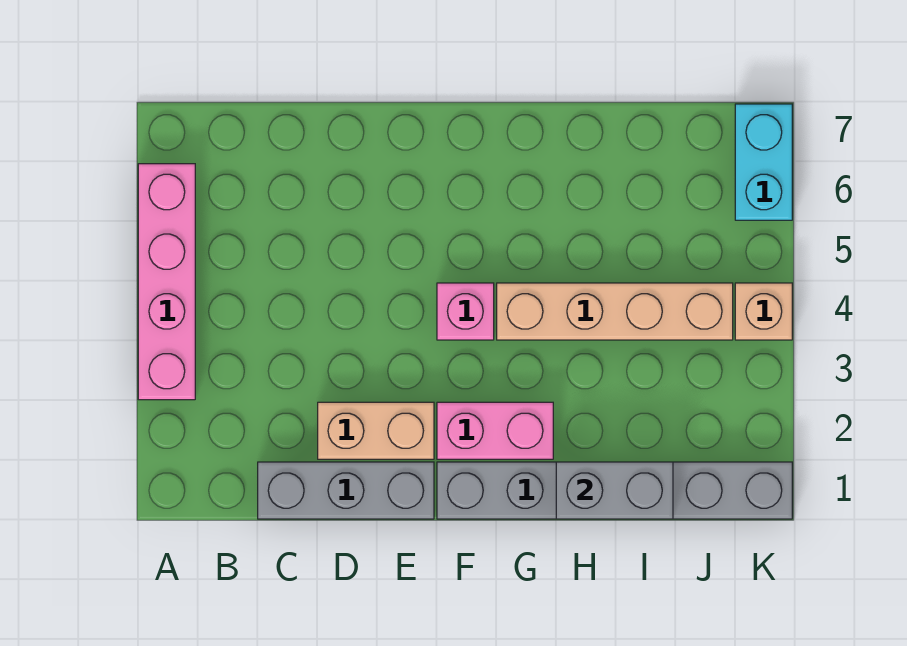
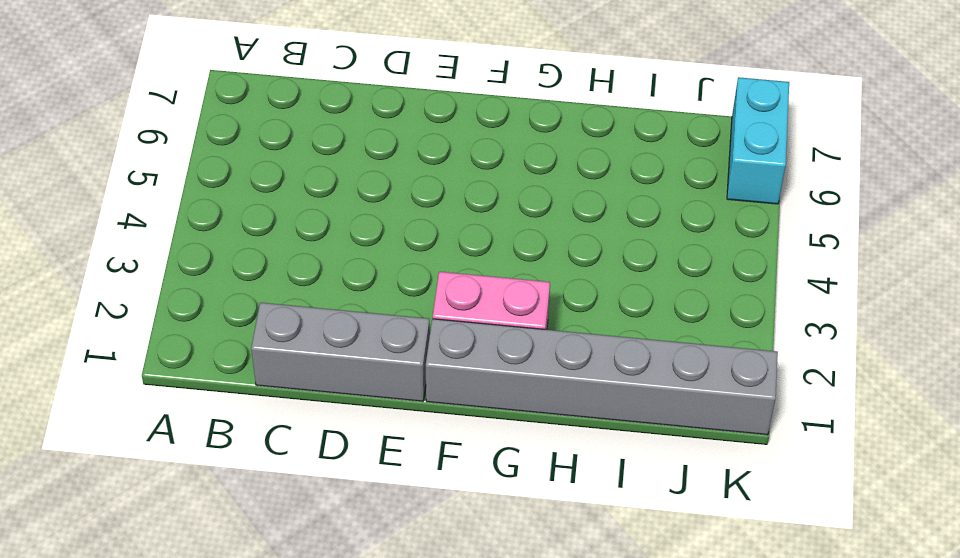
none -> pink brick A3:A6 level 1
none -> tan brick D2:E2 level 1

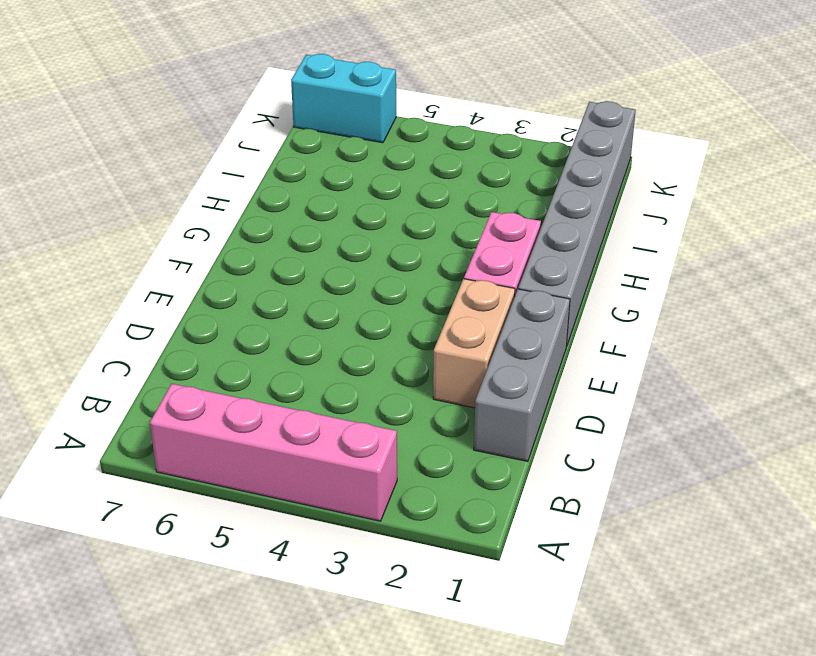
none -> pink brick F4 level 1
none -> tan brick G4:J4 level 1

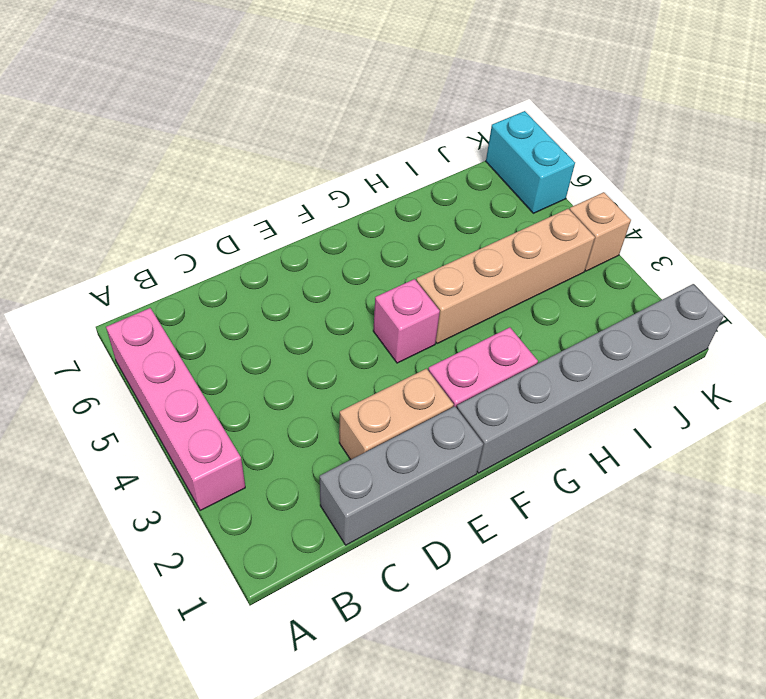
none -> grey brick H1:I1 level 2

